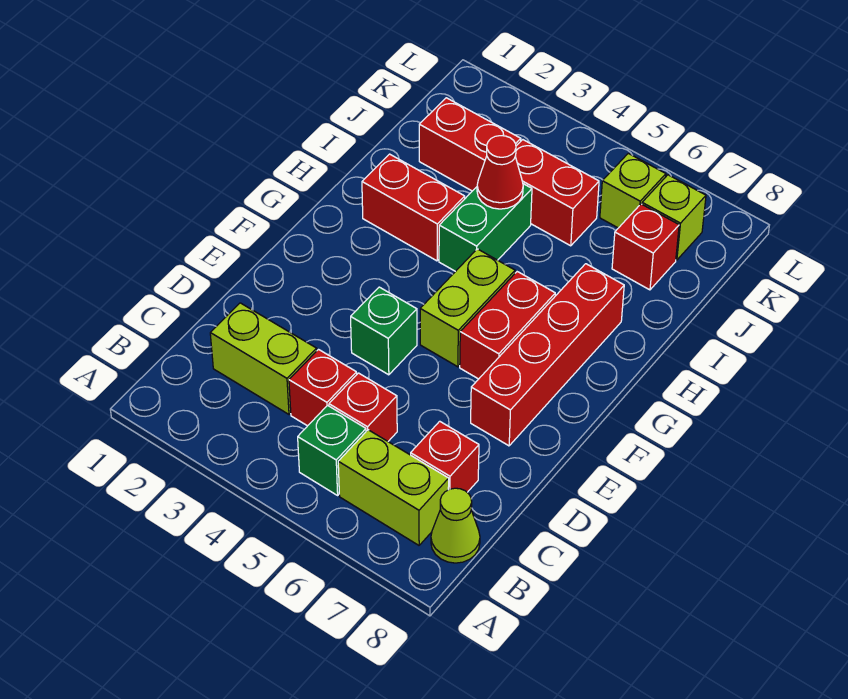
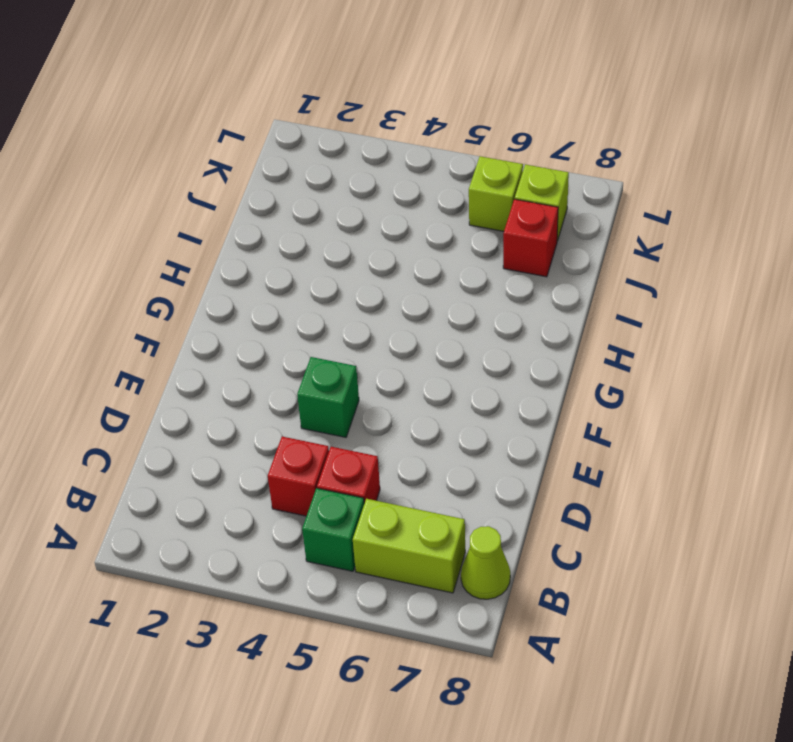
none -> lime brick C2:C3 level 1
none -> red brick C7 level 1
none -> red brick E7:H7 level 1

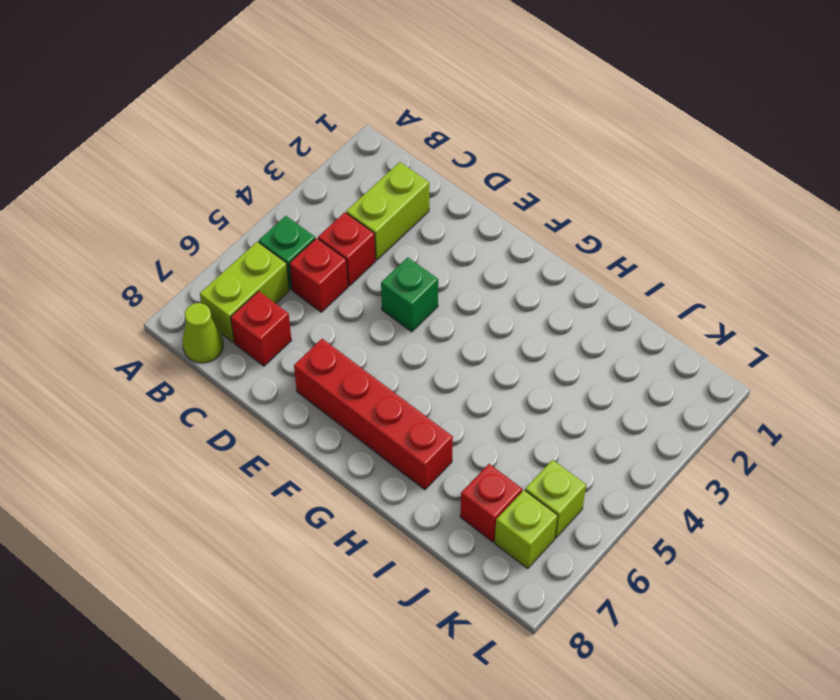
none -> lime brick F5:G5 level 1
none -> red brick F6:G6 level 1
none -> red brick H2:H3 level 1

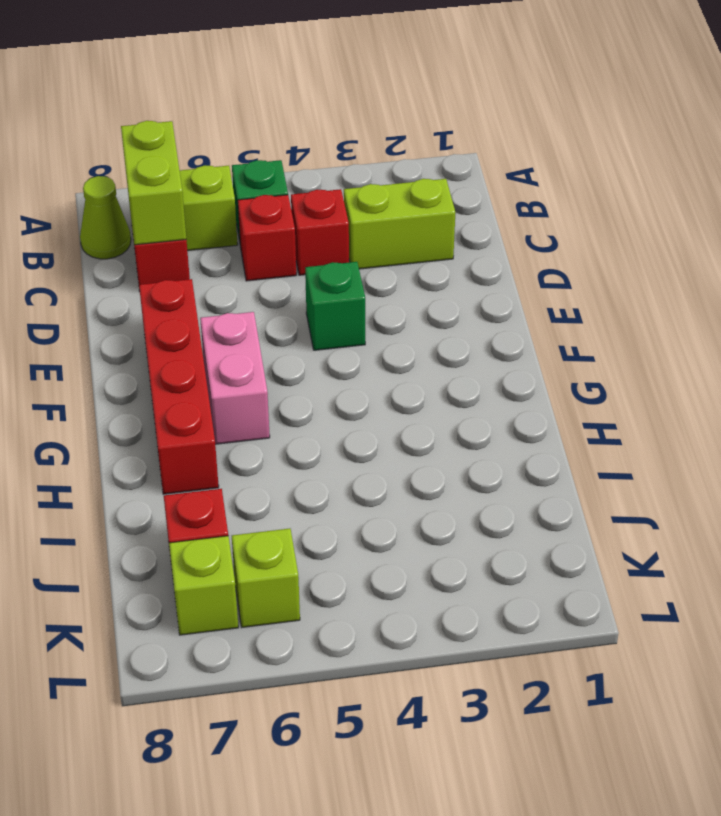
lime brick B7:C7 level 2 -> lime brick F5:G5 level 1
pink brick F6:G6 level 1 -> red brick F6:G6 level 1
none -> red brick H2:H3 level 1
none -> green brick H4:I4 level 1
none -> red brick J2:J3 level 1

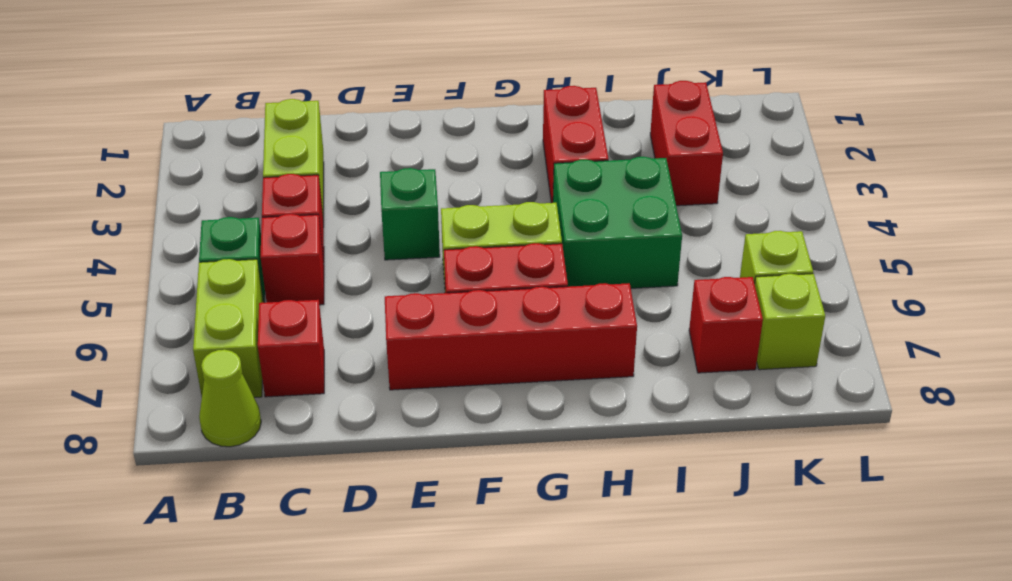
green brick H4:I5 level 1 -> green brick H4:I4 level 1
none -> red brick J4:J5 level 1
none -> red cone I4 level 2

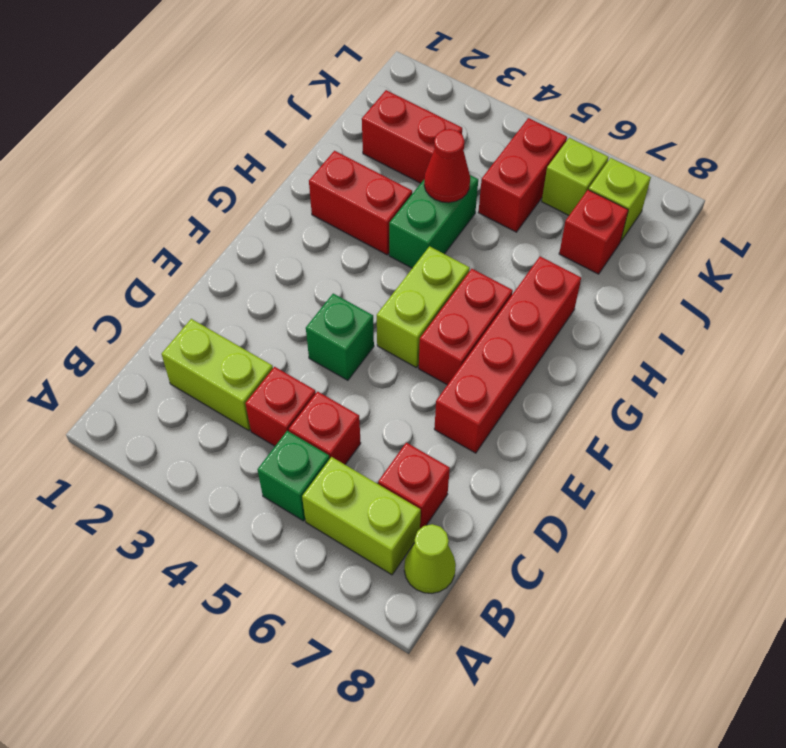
red brick J5:K5 level 1 -> red brick J4:J5 level 1

